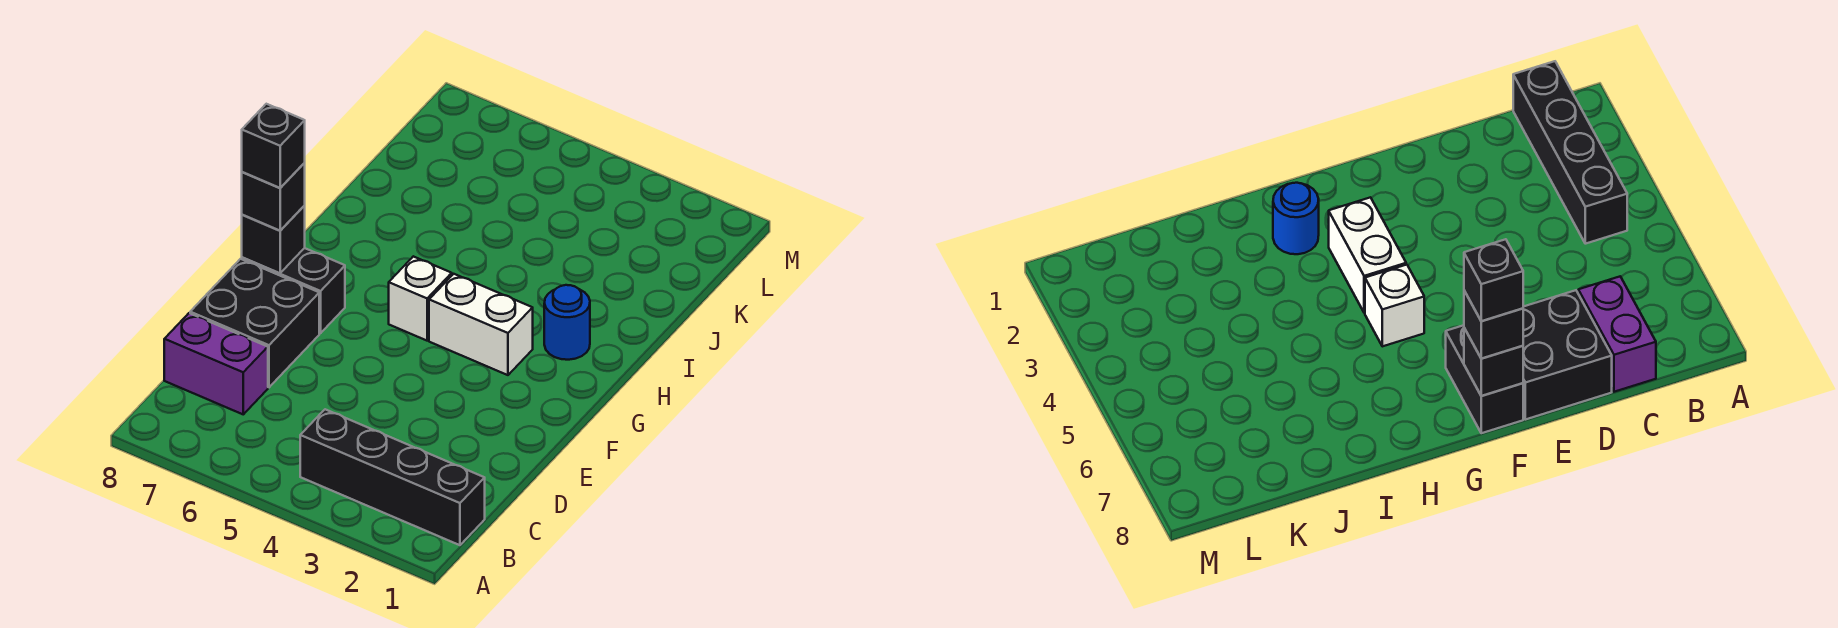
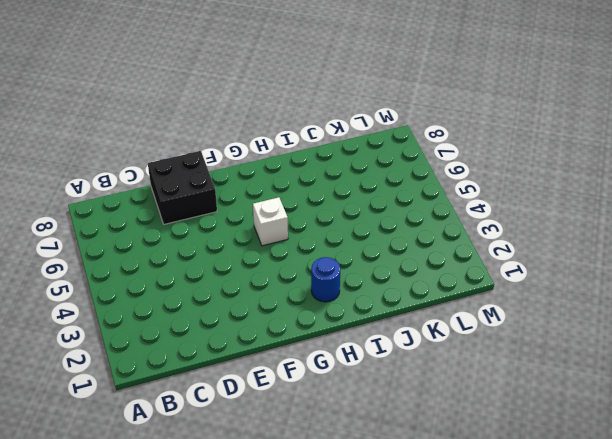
none -> black brick B1:B4 level 1
none -> purple brick C7:C8 level 1

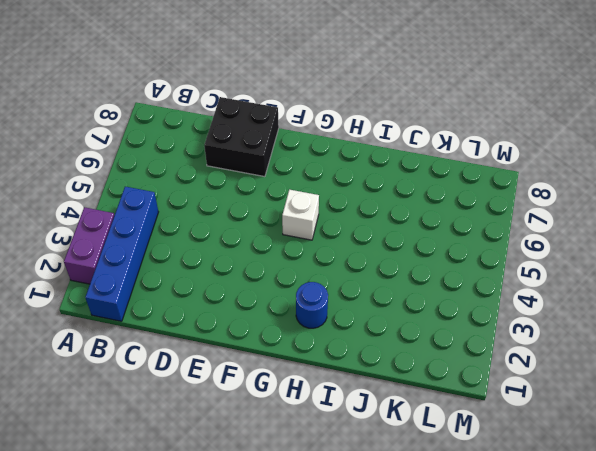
purple brick A2:A3 level 1 -> purple brick C7:C8 level 1
blue brick B1:B4 level 1 -> black brick B1:B4 level 1
none -> black brick F7:F8 level 1
none -> white brick G3:G4 level 1

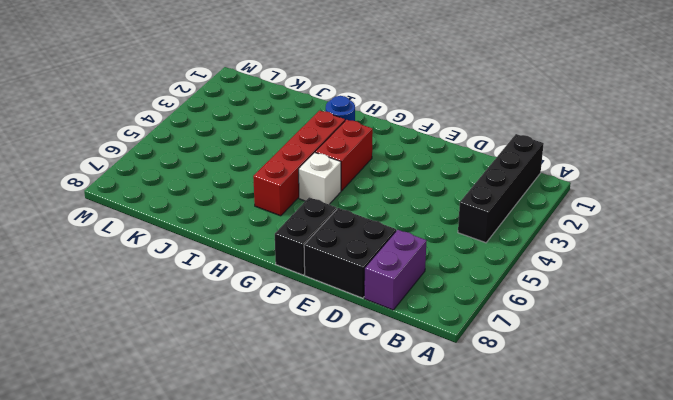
red brick G3:G4 level 1 -> white brick G3:G4 level 1
red brick H3:H6 level 1 -> none
none -> black brick F8 level 2
none -> black brick F8 level 3

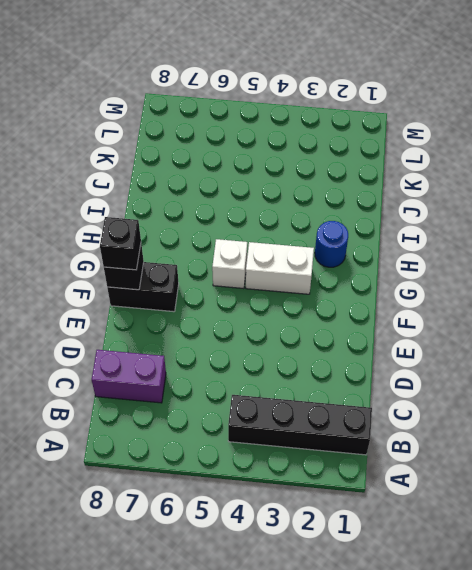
none -> black brick D7:E8 level 1
none -> black brick F8 level 4

